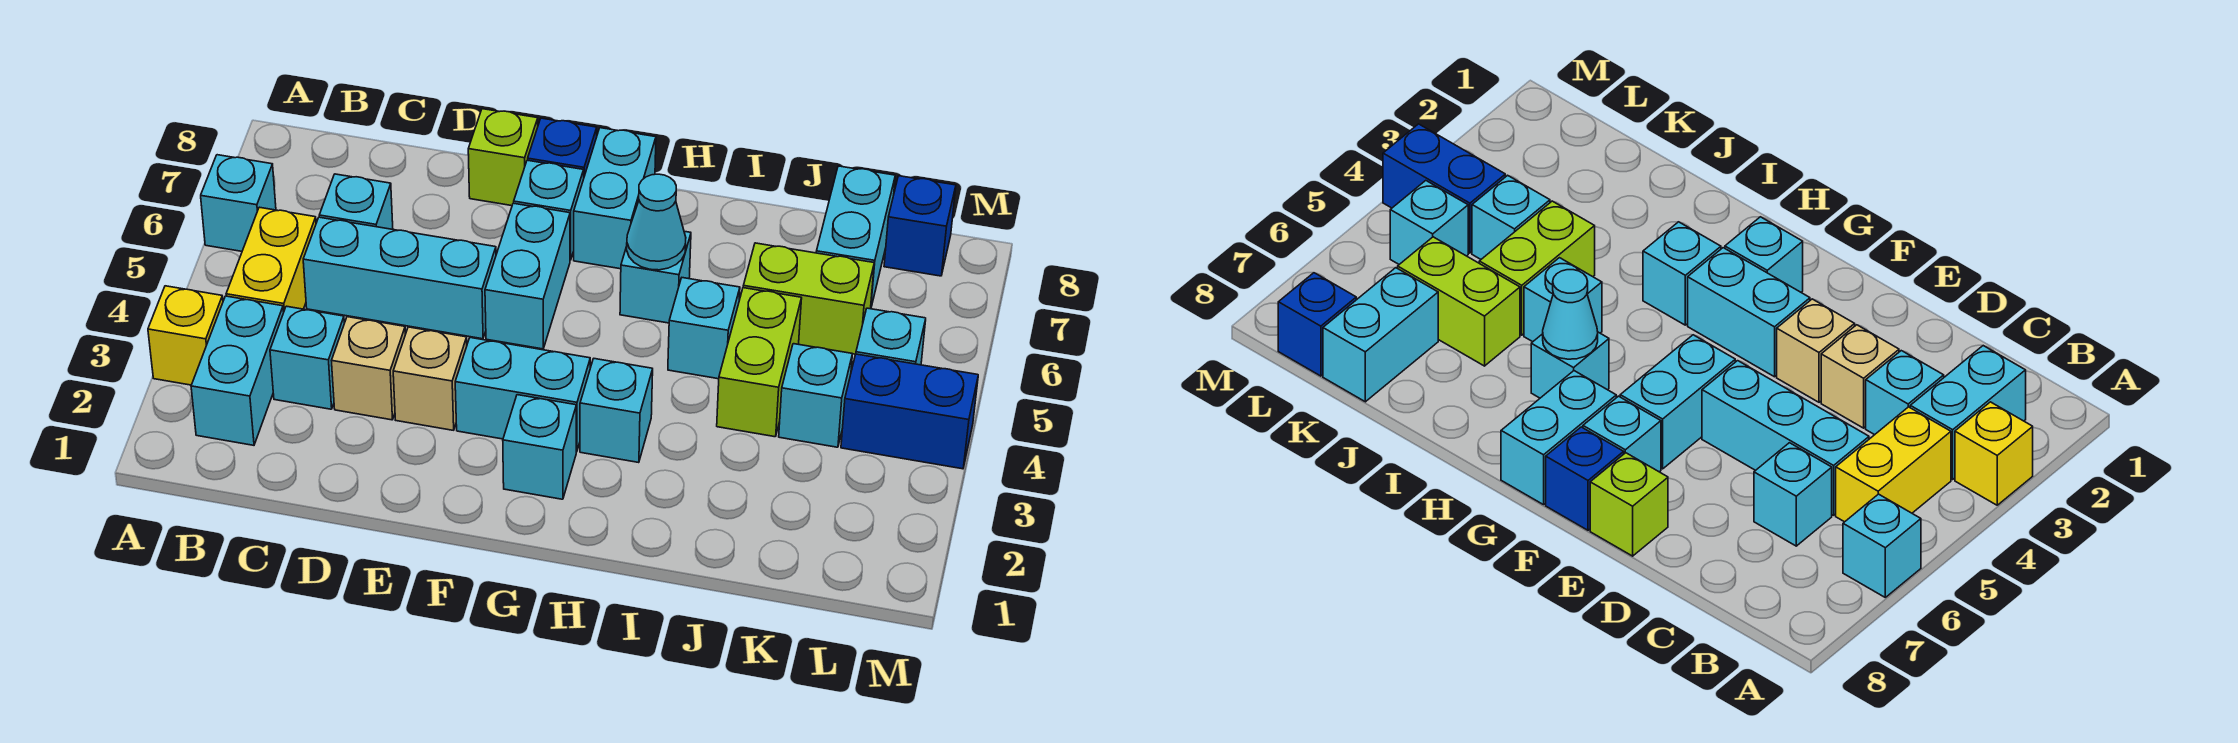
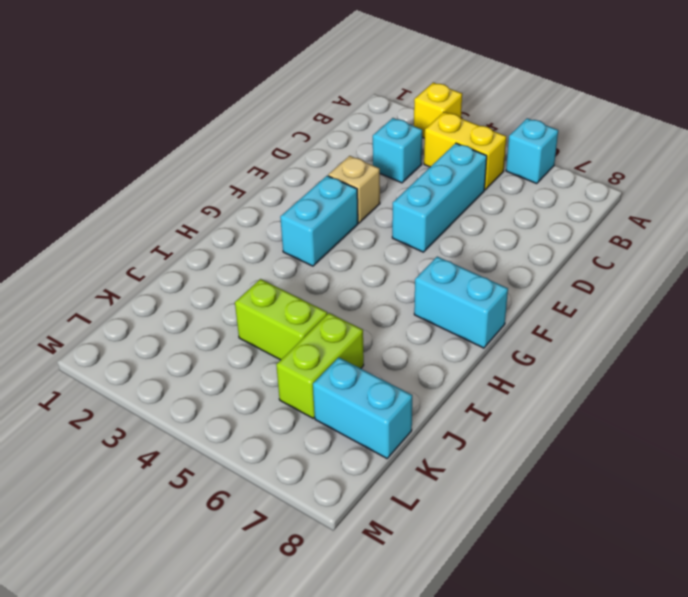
none -> cyan brick B2:B3 level 1
none -> cyan brick C6 level 1
none -> tan brick D3 level 1

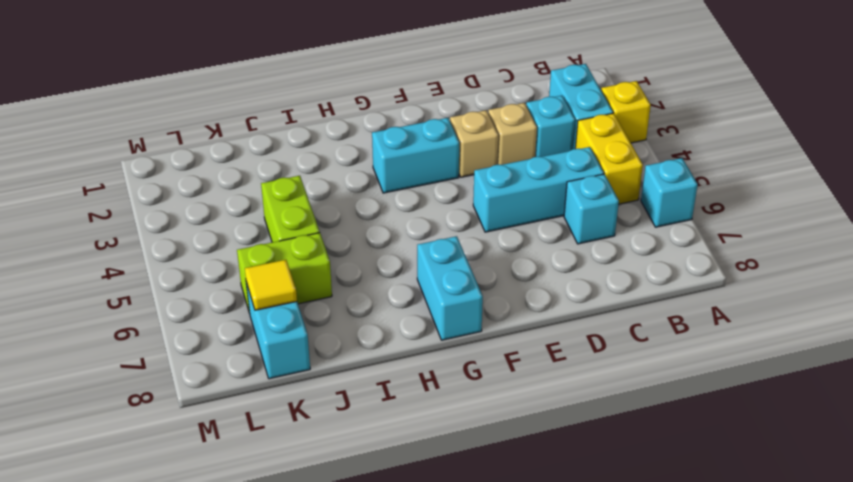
yellow tile K7 level 2 -> none
none -> lime brick E8 level 1
none -> cyan brick F5:F6 level 1
none -> cyan brick F7 level 1

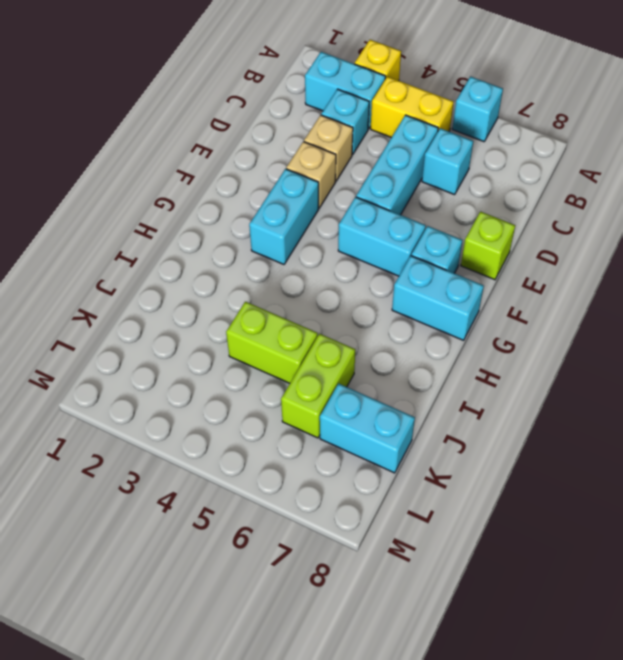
none -> blue brick F8 level 1
none -> cyan brick G2 level 1
none -> cyan brick H3 level 1

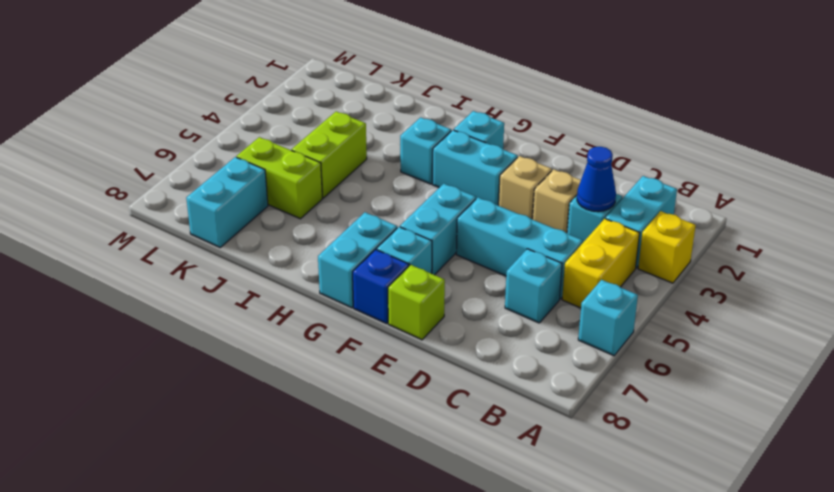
blue cone C3 level 2 -> none
none -> cyan brick H6 level 1
none -> cyan brick I5 level 1
none -> cyan brick K4 level 1

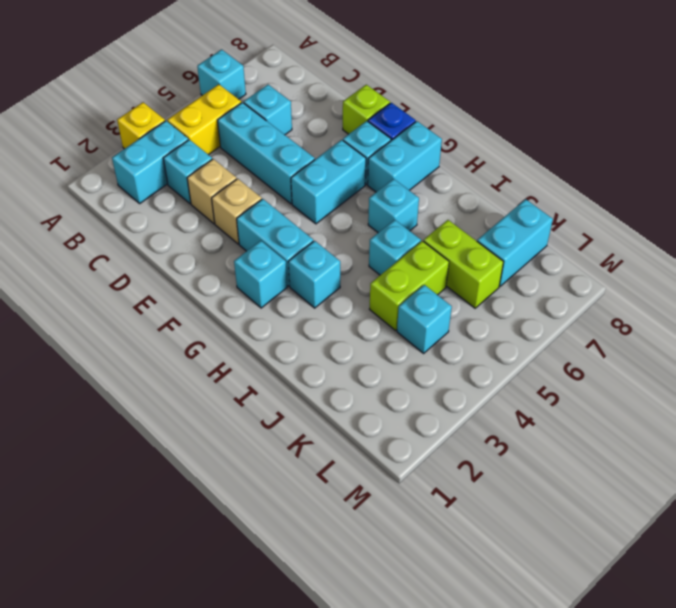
none -> blue brick L4:M4 level 1
none -> cyan brick L5 level 1
none -> blue brick L8 level 1

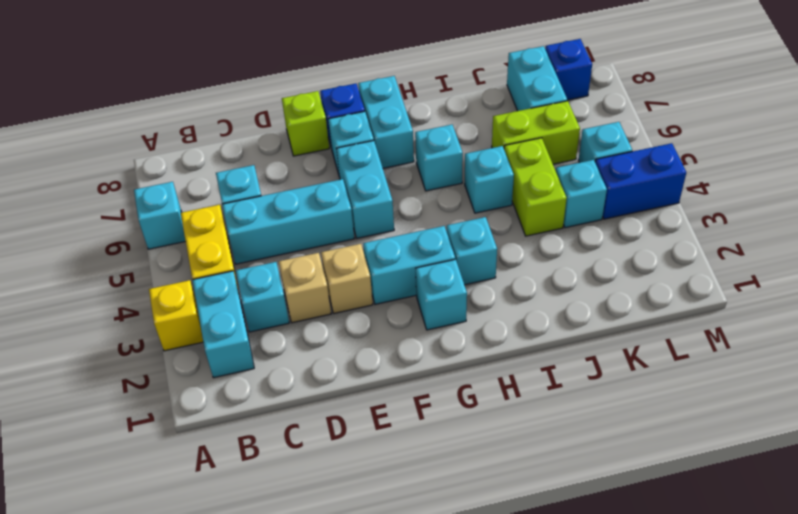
none -> cyan cone H6 level 2

